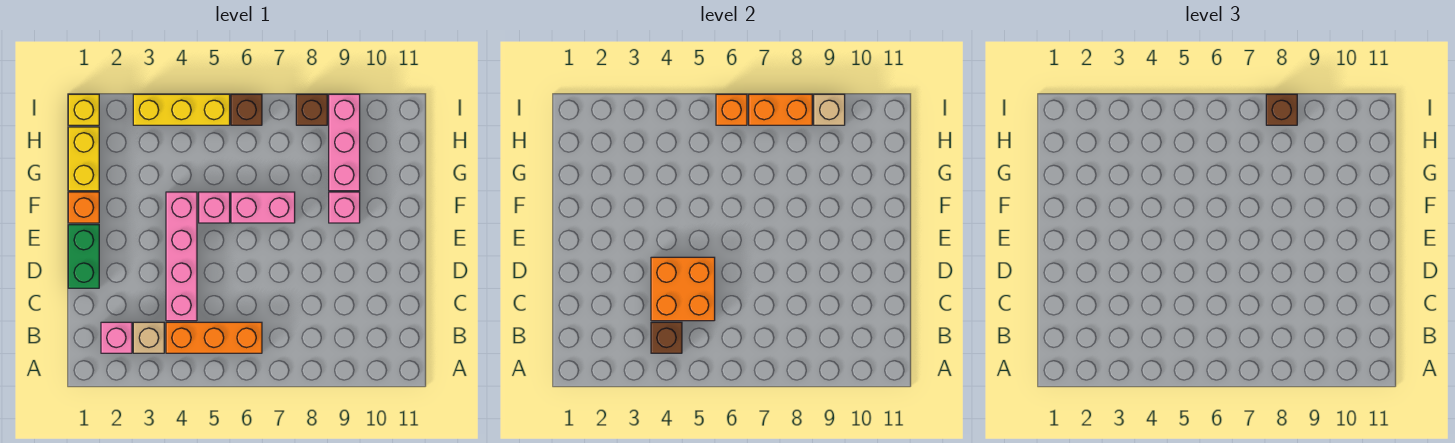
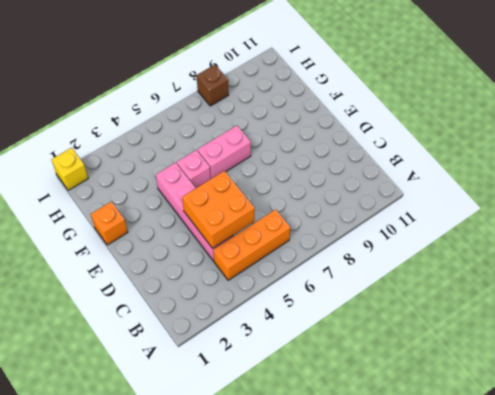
none -> pink brick B2 level 1
none -> tan brick B3 level 1
none -> green brick D1:E1 level 1

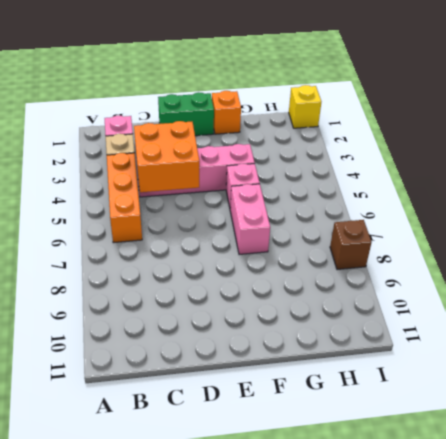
none -> pink brick F9 level 1
none -> yellow brick G1:H1 level 1
none -> pink brick G9:I9 level 1

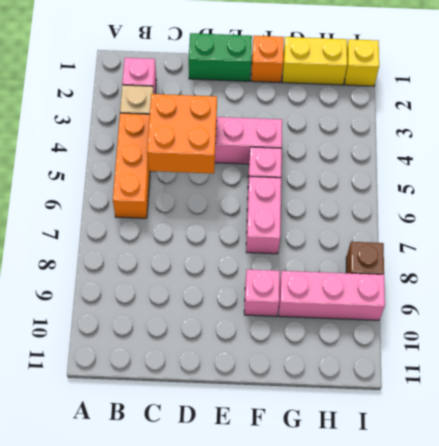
none -> yellow brick I3:I5 level 1
none -> brown brick I6 level 1
none -> brown brick B4 level 2

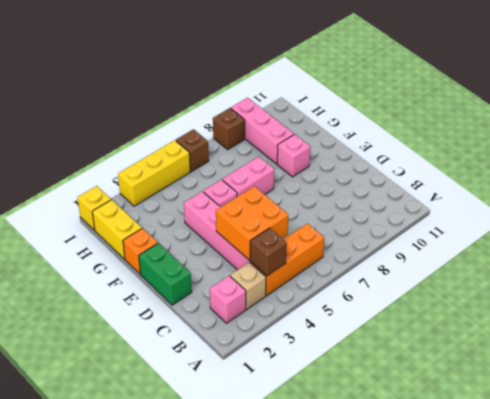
none -> orange brick I6 level 2
none -> orange brick I7:I8 level 2
none -> tan brick I9 level 2

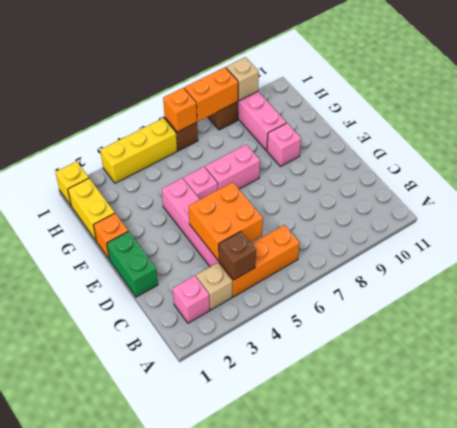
none -> brown brick I8 level 3

